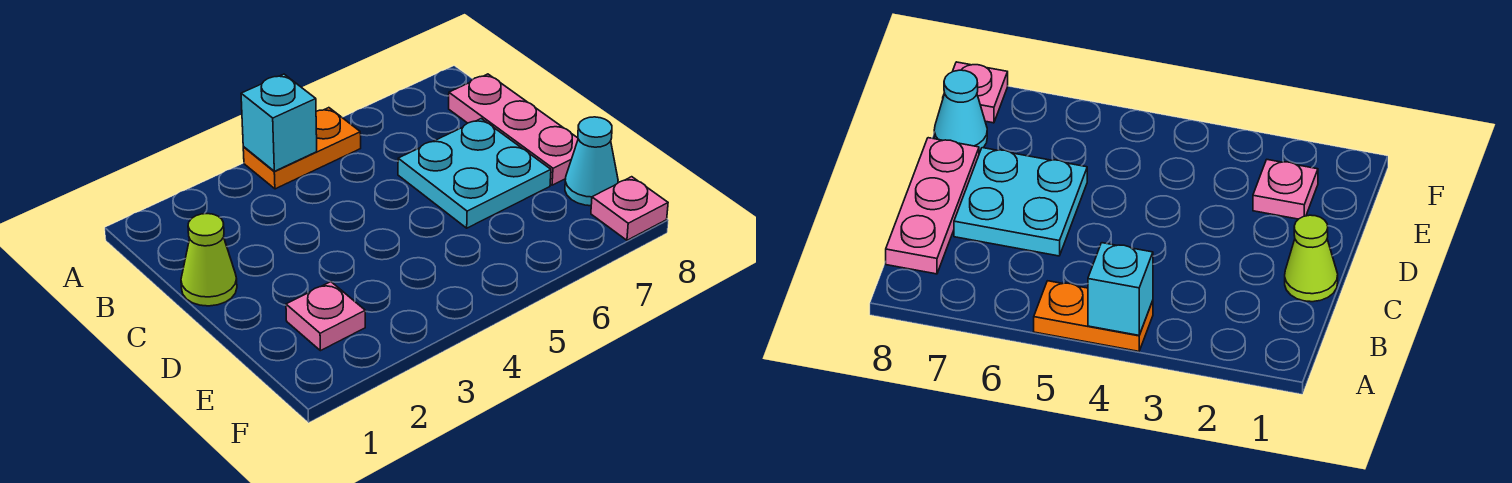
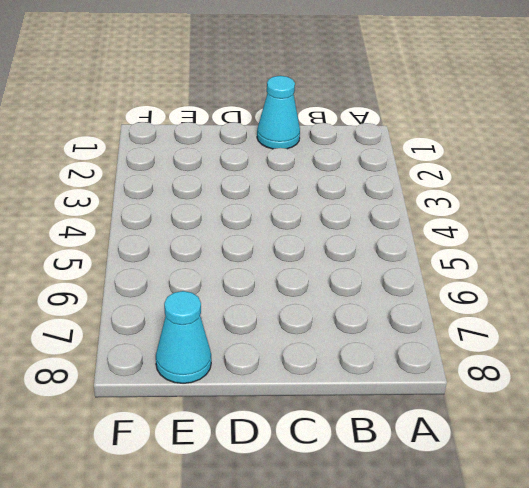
cyan cone C1 level 1 -> lime cone C1 level 1
none -> orange plate A4:A5 level 1
none -> pink plate B8:D8 level 1

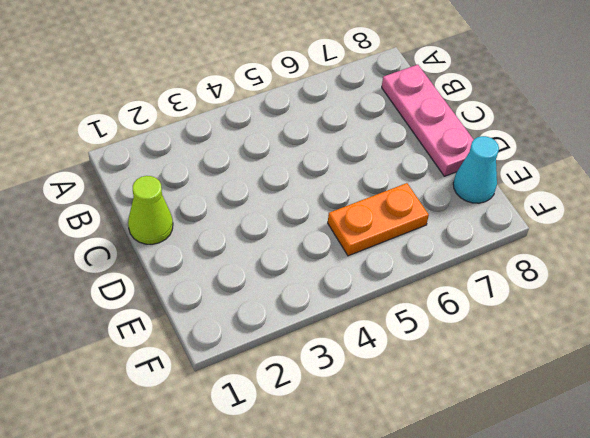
orange plate E5:E6 level 1 -> orange plate A4:A5 level 1
none -> cyan plate C6:D7 level 1
none -> pink plate E2 level 1

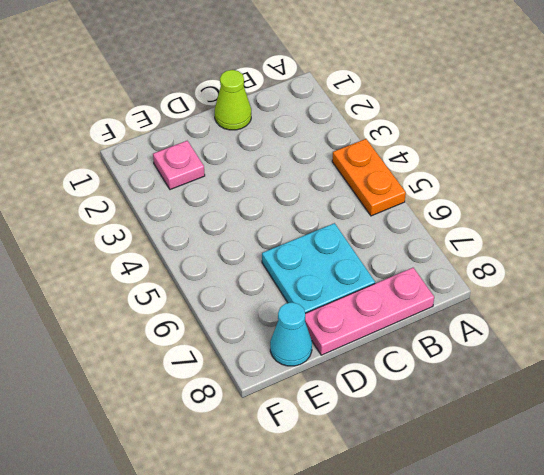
none -> pink plate F8 level 1
none -> cyan brick A4 level 2

